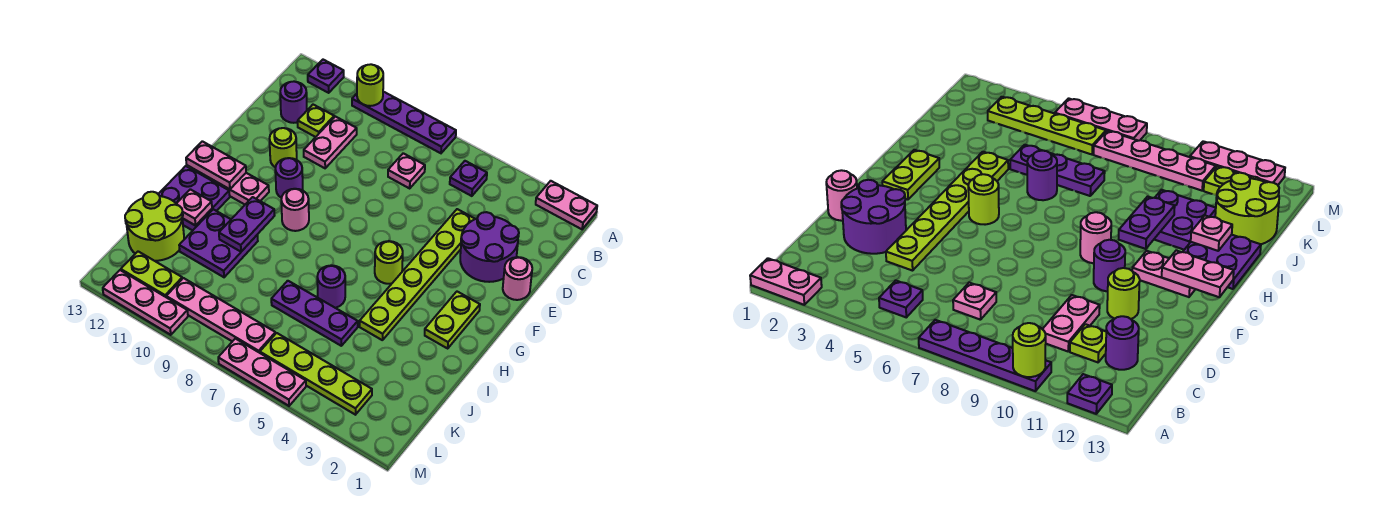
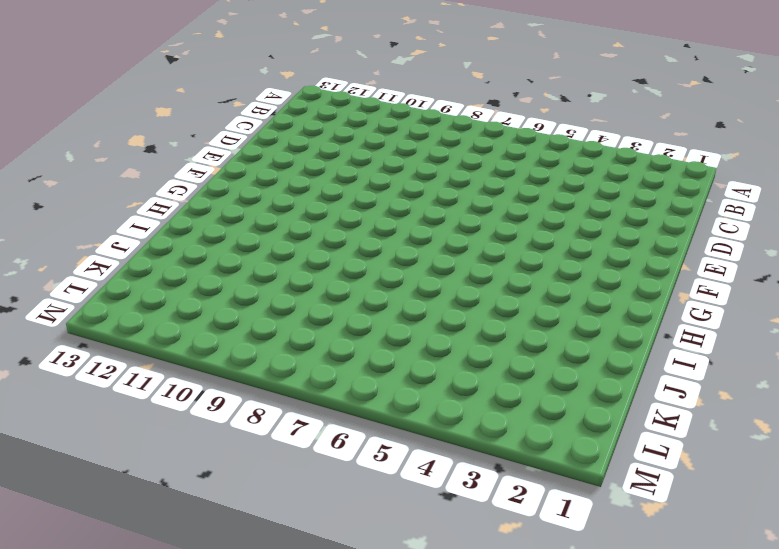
none -> pink plate A1:A2 level 1
none -> purple plate A7:A10 level 1
none -> purple plate A12 level 1
none -> purple plate B5 level 1

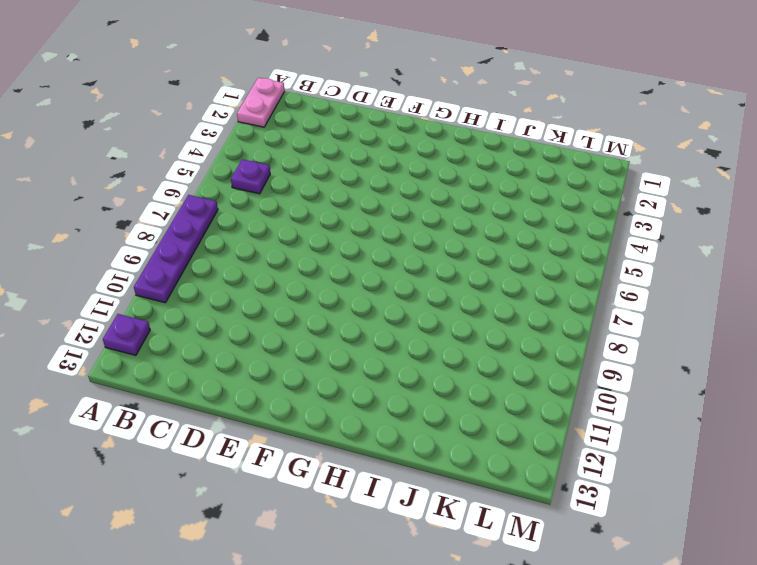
none -> pink plate C7 level 1
none -> pink plate C10:D10 level 1
none -> lime plate C11 level 1
none -> purple round brick C12 level 1

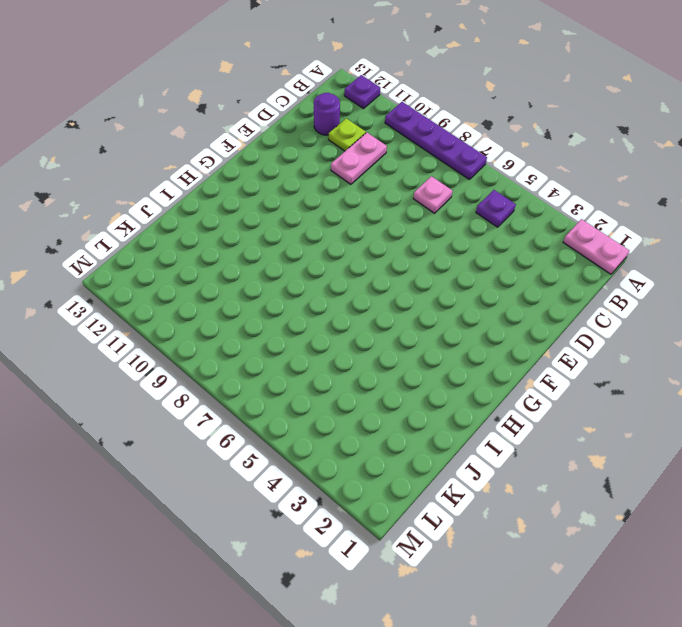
none -> purple round brick D2:E3 level 1
none -> lime plate D4:I4 level 1
none -> pink round brick E1 level 1
none -> lime round brick E11 level 1

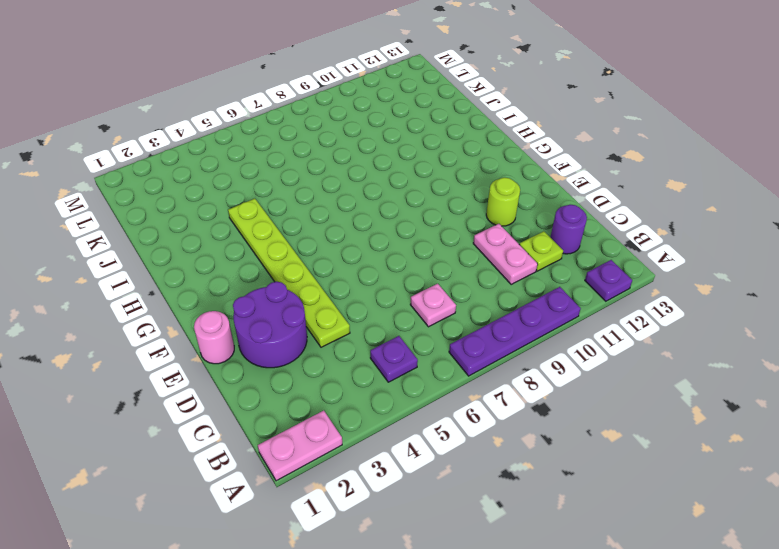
none -> purple round brick F10 level 1
none -> lime plate G2:H2 level 1
none -> lime round brick G5 level 1
none -> pink round brick G9 level 1

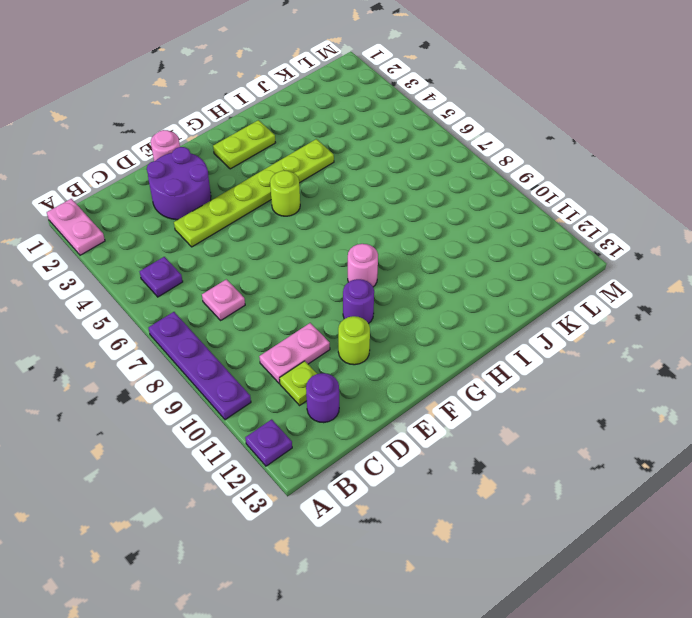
none -> pink plate G11:G12 level 1
none -> purple plate H12:I13 level 1
none -> purple round brick I6 level 1
none -> purple plate I10:J11 level 1

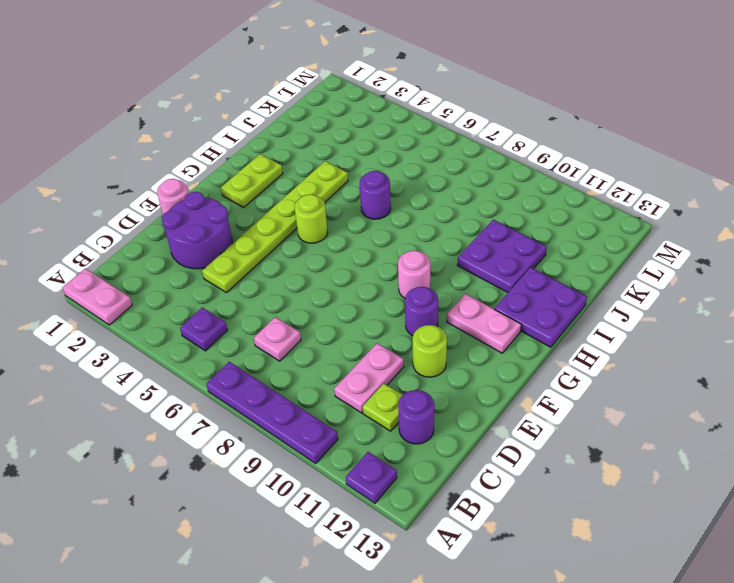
none -> purple plate J5:J7 level 1
none -> lime round brick J12:K13 level 1
none -> lime plate L3:L6 level 1
none -> pink plate L7:L10 level 1

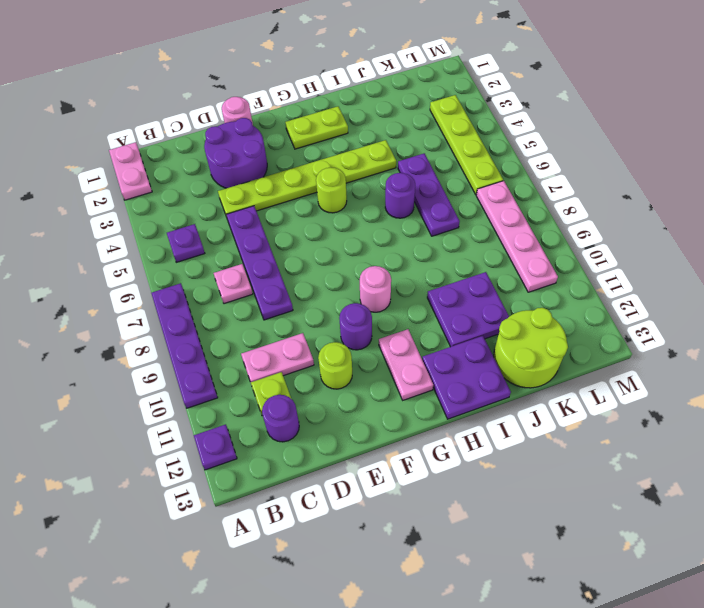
purple plate D5:D8 level 1 -> none
none -> lime plate L11:L12 level 1
none -> pink plate M5:M7 level 1
none -> pink plate M10:M12 level 1
none -> lime round brick A10 level 2

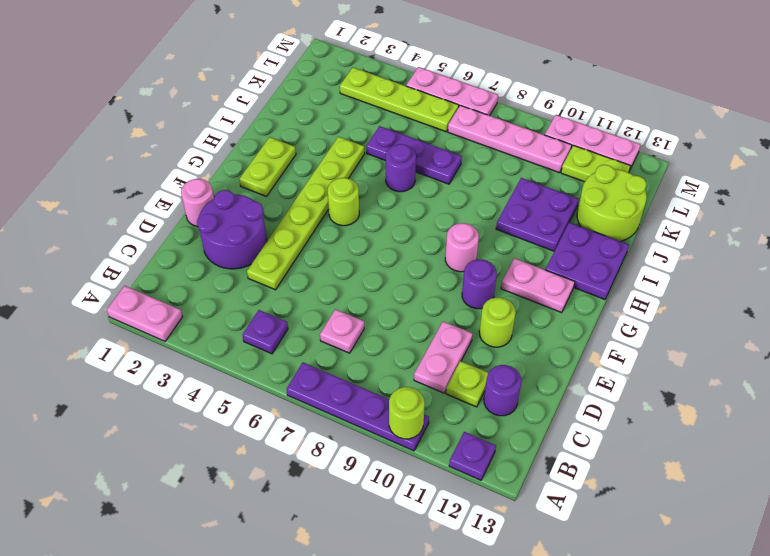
none -> pink plate G12:G13 level 2
none -> purple plate H10:I10 level 2
none -> pink plate I12 level 2

